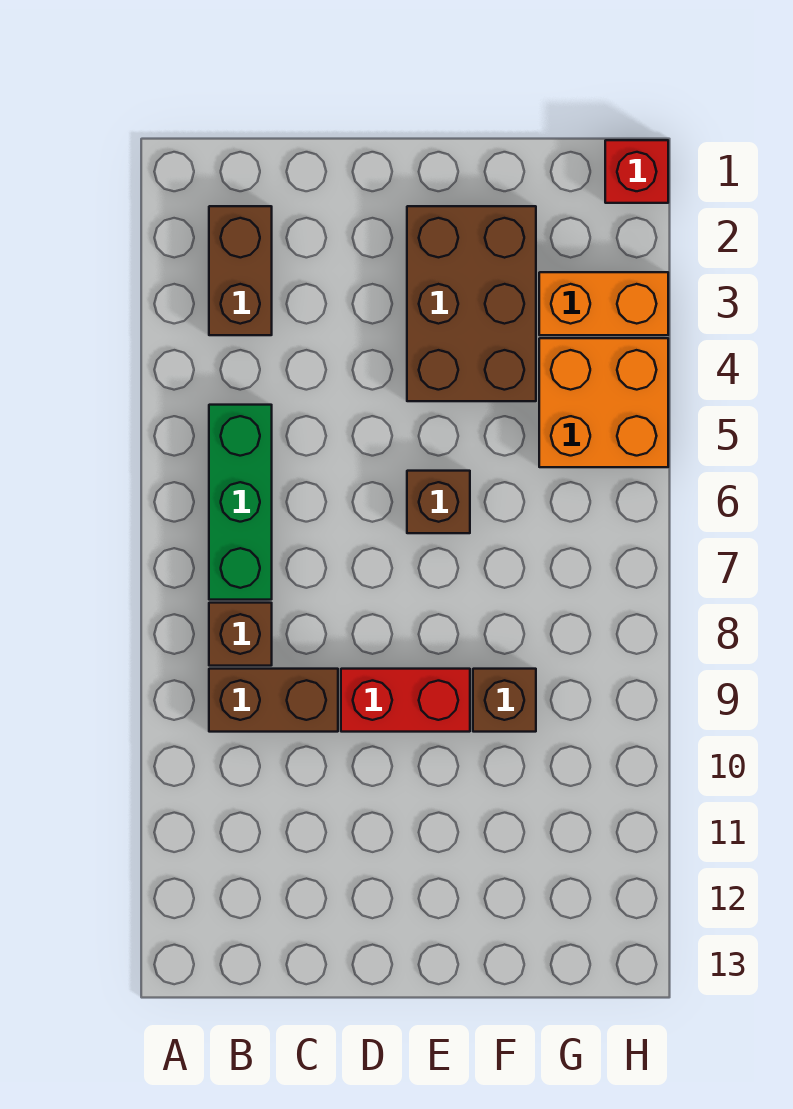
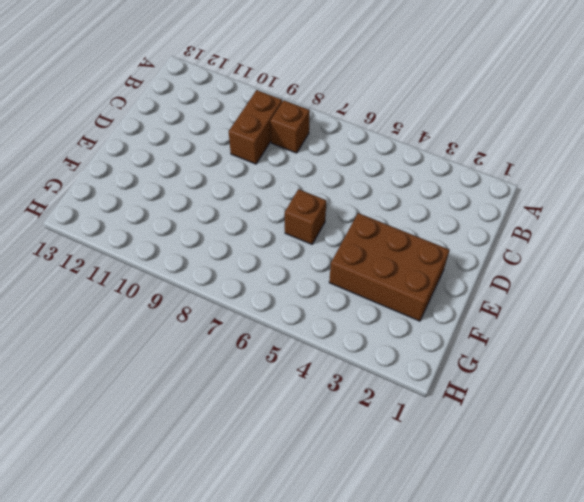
none -> brown brick B2:B3 level 1
none -> green brick B5:B7 level 1

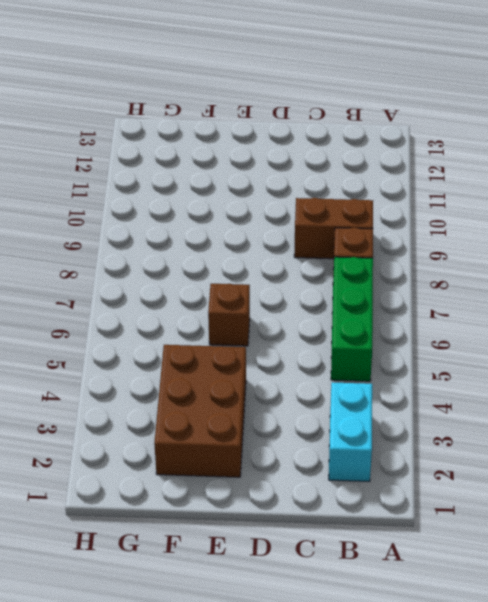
cyan brick B2:B3 level 1 -> brown brick B2:B3 level 1
none -> red brick D9:E9 level 1
none -> brown brick F9 level 1

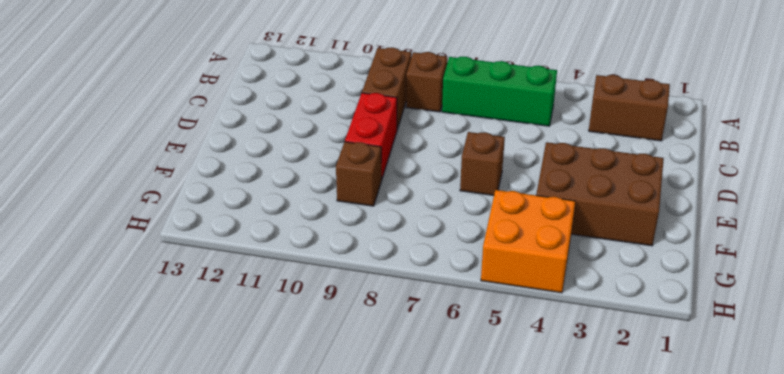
none -> orange brick G3:H3 level 1
none -> red brick H1 level 1

